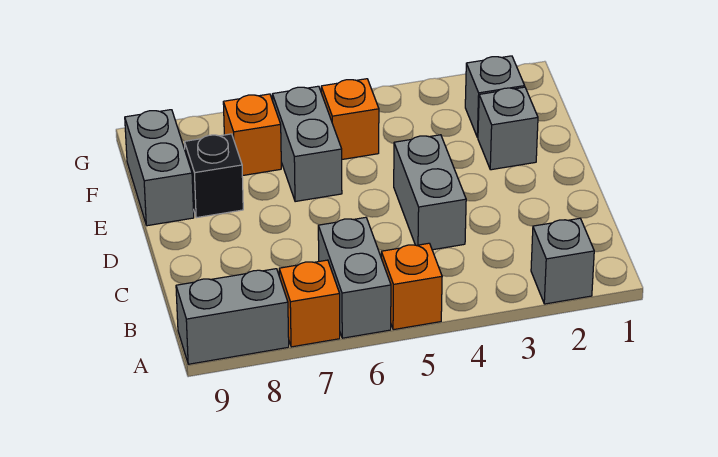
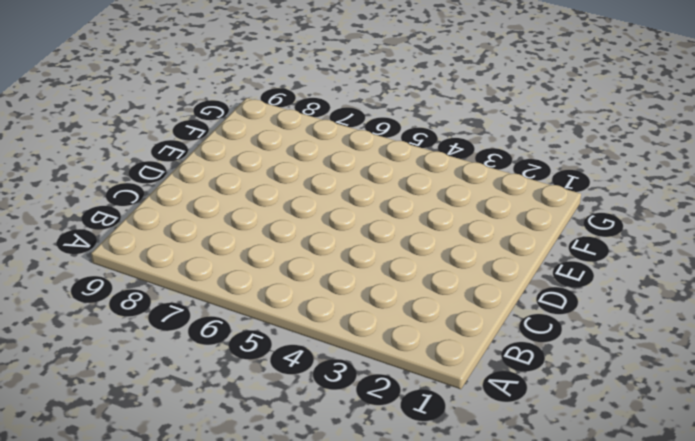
none -> grey brick A2 level 1
none -> orange brick A5 level 1
none -> grey brick A6:B6 level 1

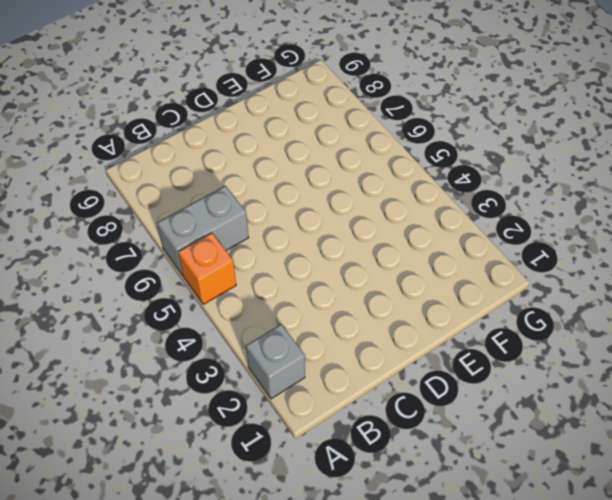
none -> orange brick A7 level 1
none -> grey brick A8:A9 level 1
none -> grey brick C4:D4 level 1

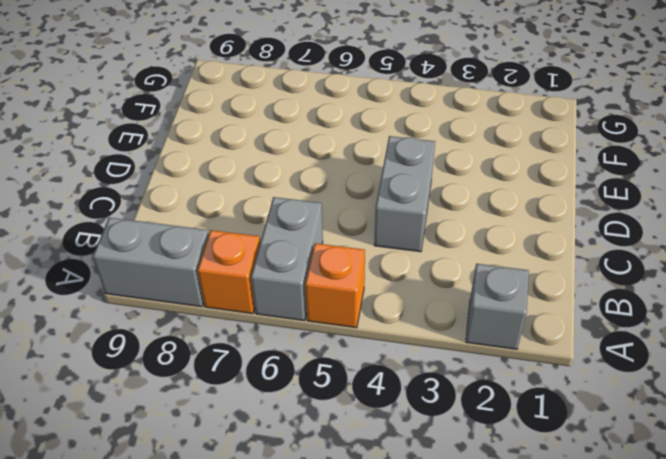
none -> grey brick E2 level 1
none -> grey brick E6:F6 level 1
none -> black brick E8 level 1

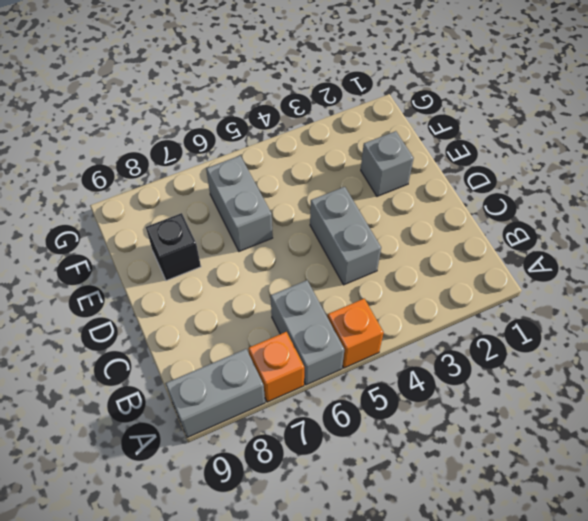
none -> grey brick A2 level 1
none -> grey brick E9:F9 level 1
none -> grey brick F2 level 1

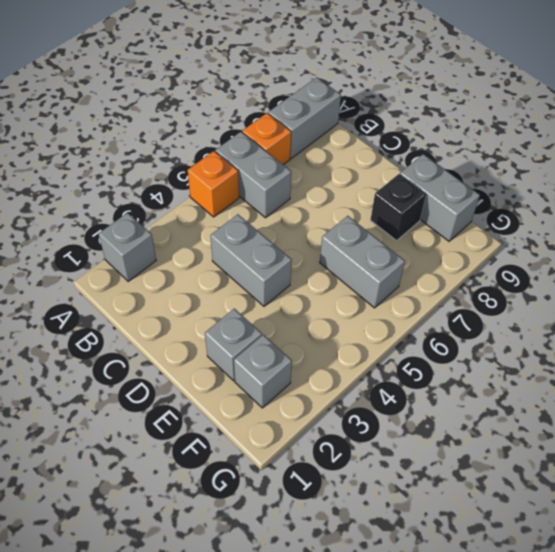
none -> orange brick F5 level 1
none -> orange brick F7 level 1

